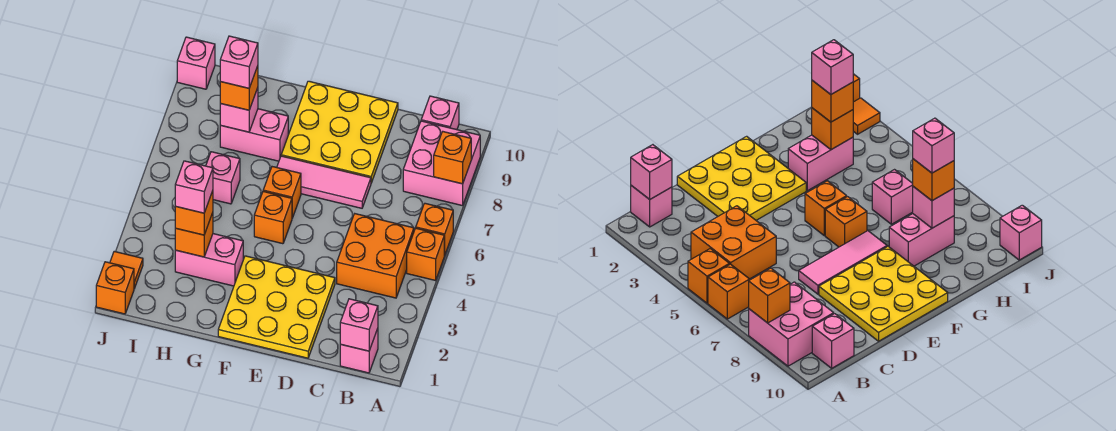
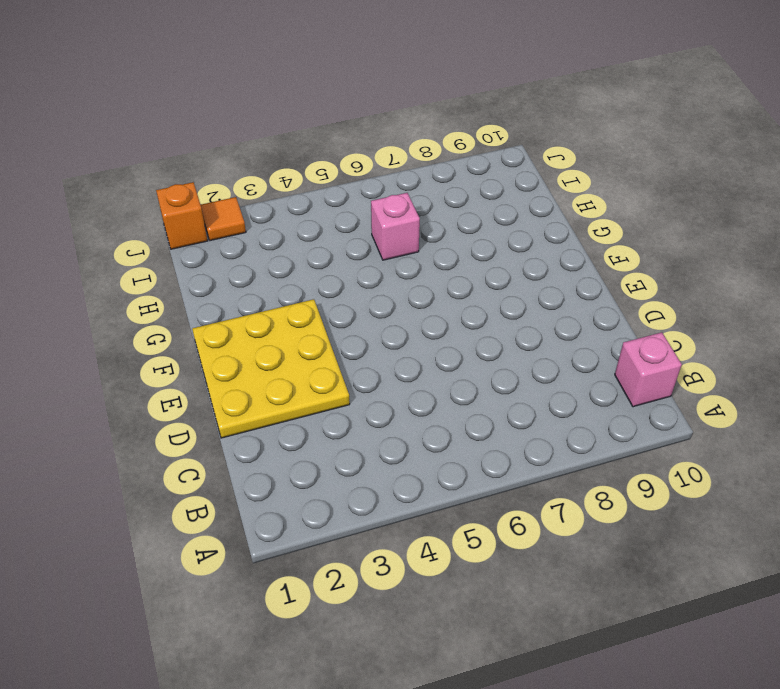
none -> orange brick A5 level 1
none -> orange brick A6 level 1
none -> pink brick A8:B9 level 1

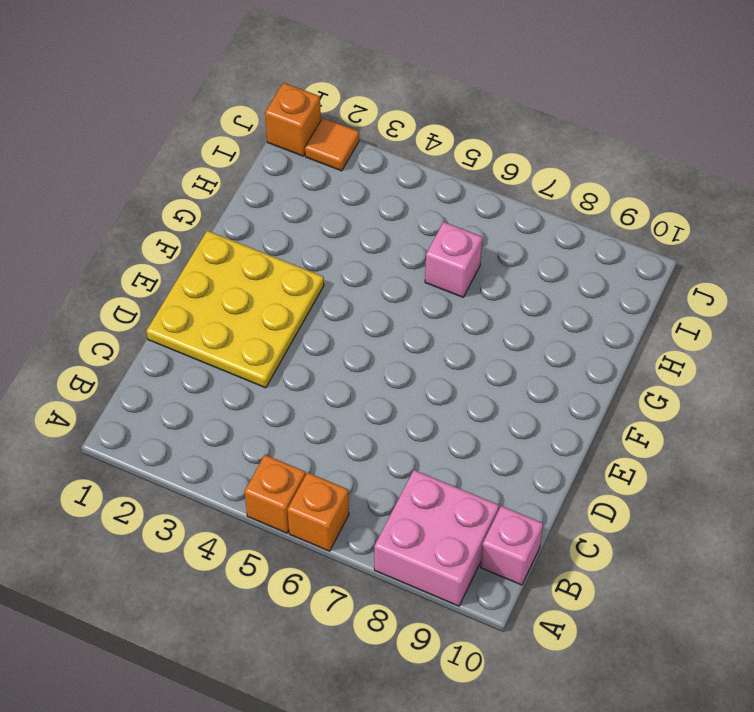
none -> pink brick B1 level 1
none -> orange brick B4:C5 level 1
none -> pink tile D7:F7 level 1

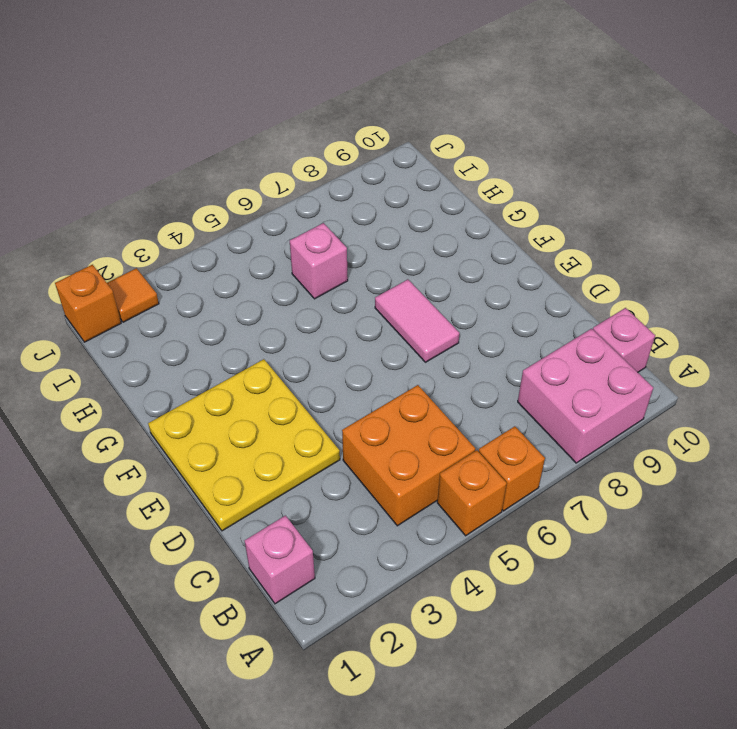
pink tile E7:F7 level 1 -> pink tile D7:F7 level 1
none -> yellow plate D8:F10 level 1
none -> orange brick F5 level 1
none -> orange brick F6 level 1

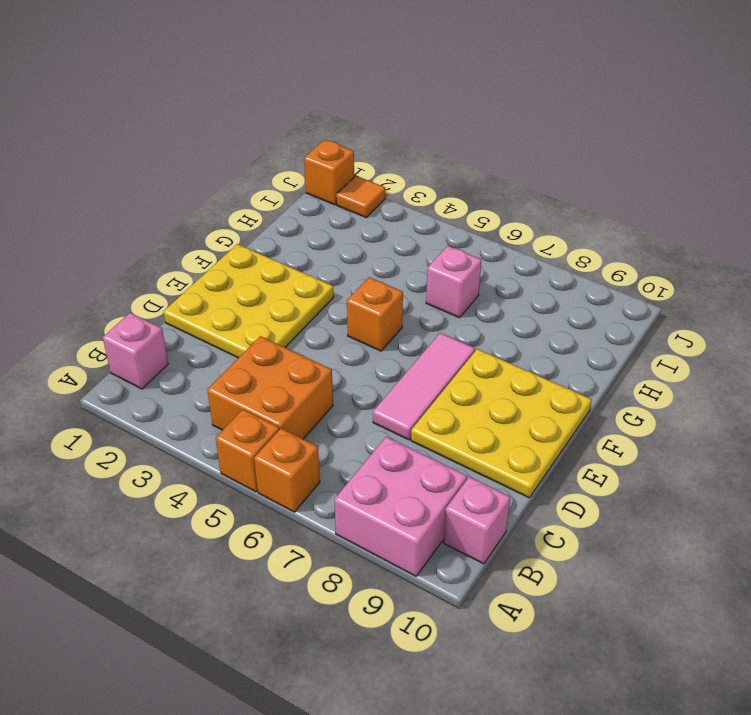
none -> orange brick F6 level 1
none -> pink brick G3:H3 level 1
none -> pink brick G8:H8 level 1

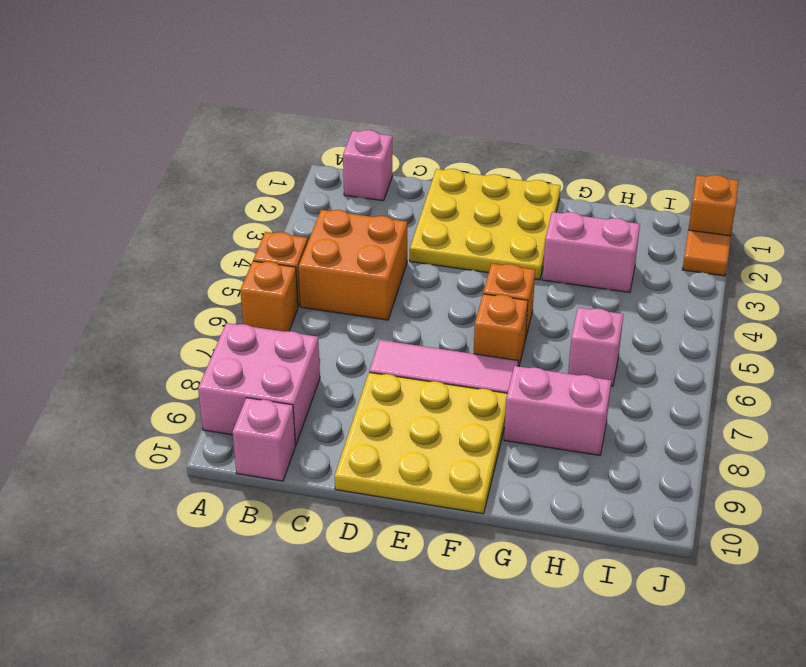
none -> pink brick J10 level 1
none -> orange brick A8 level 2
none -> pink brick B1 level 2

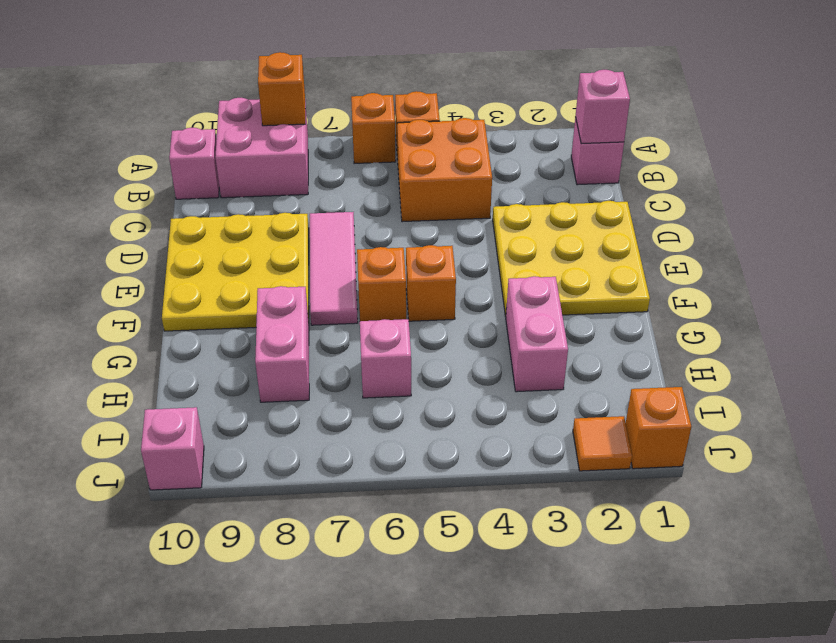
none -> orange brick H3 level 2
none -> pink brick H8 level 2
none -> orange brick H3 level 3

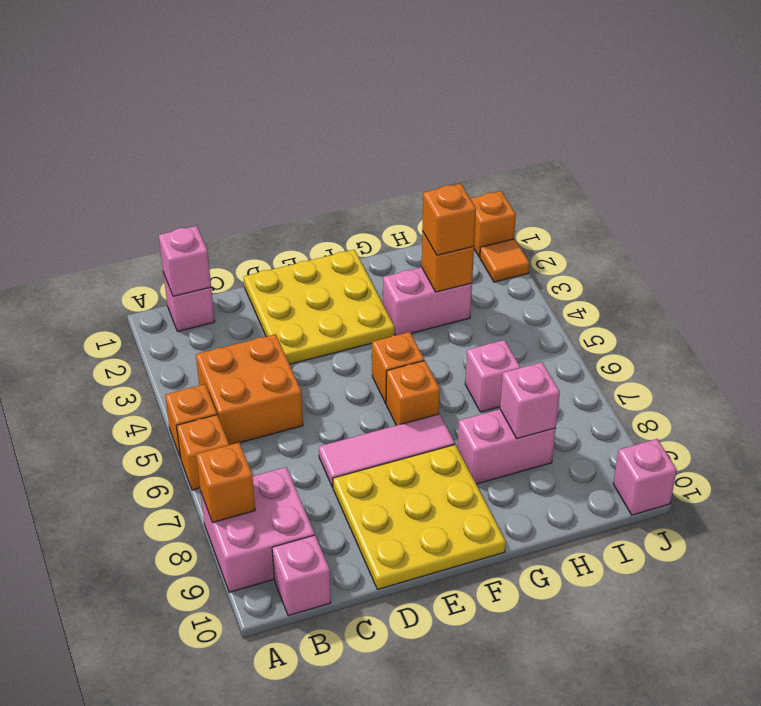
none -> orange brick H8 level 3
none -> pink brick H3 level 4
none -> pink brick H8 level 4

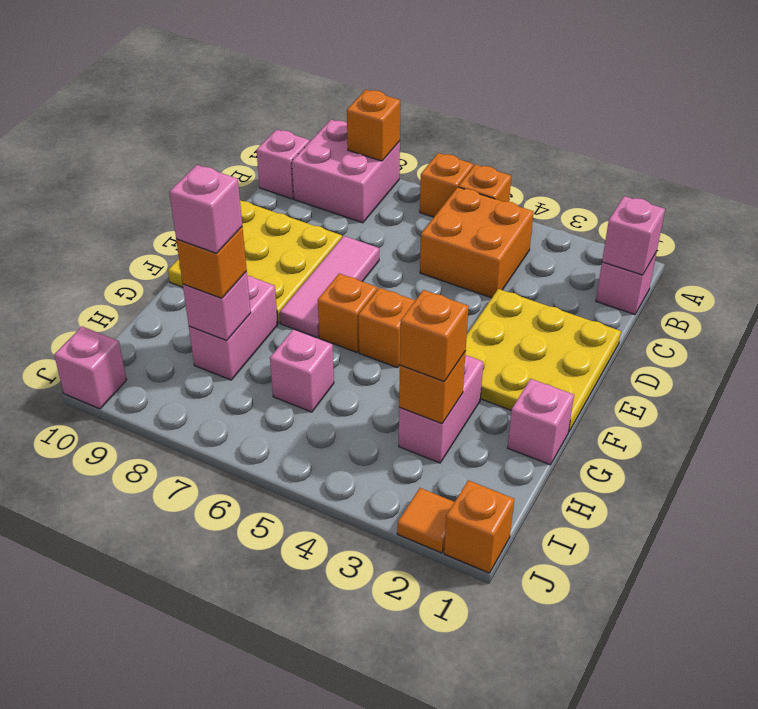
pink brick G1 level 1 -> pink brick H3 level 4

